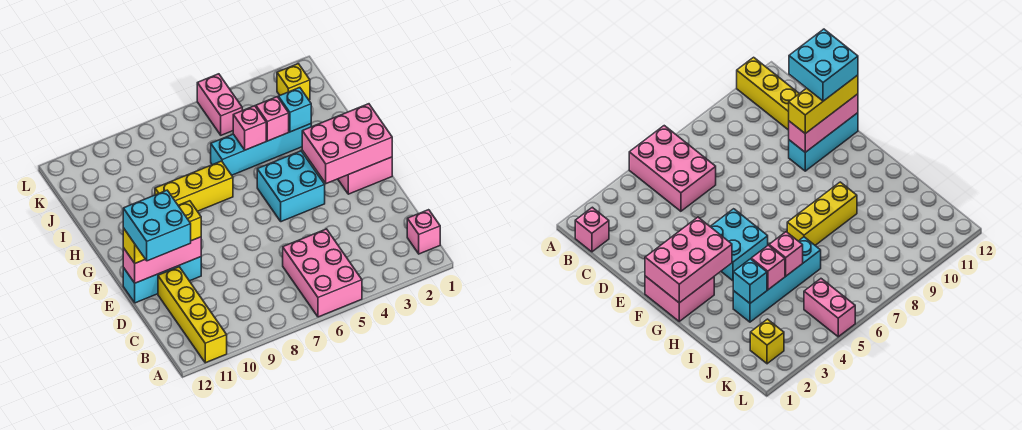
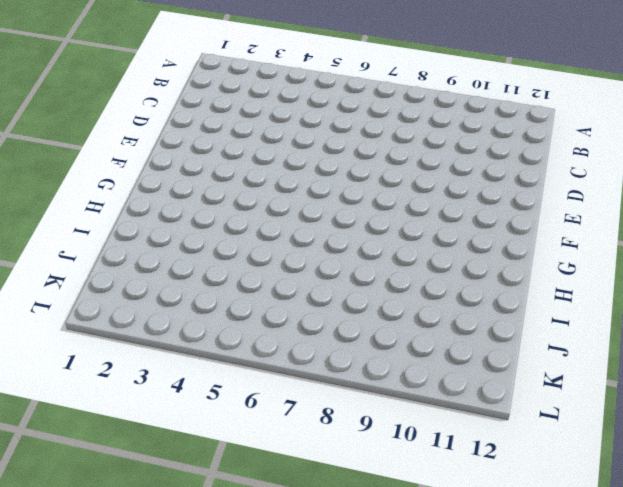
none -> pink brick A5:C6 level 1
none -> yellow brick A11:D11 level 1
none -> pink brick B1 level 1

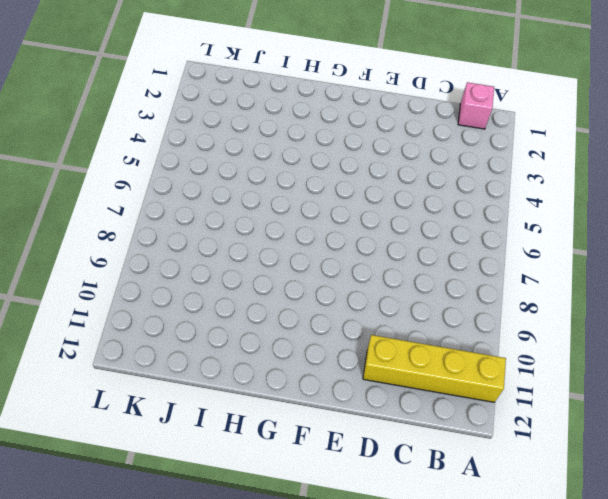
none -> pink brick A5:C6 level 1
none -> cyan brick E10:E12 level 1
none -> pink brick F1:G2 level 1

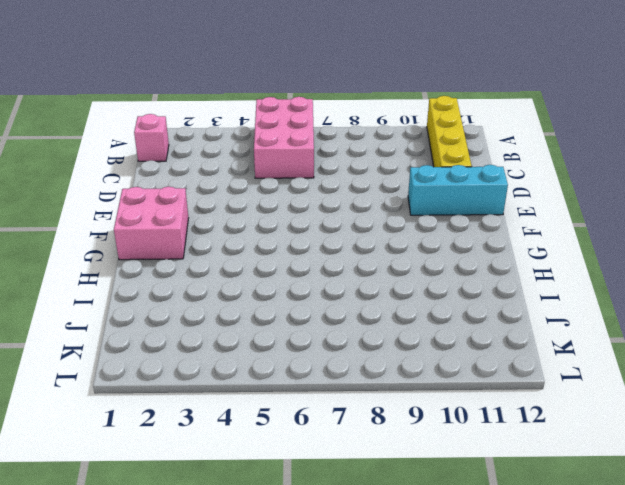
none -> cyan brick F4:G5 level 1
none -> yellow brick H7:H9 level 1
none -> cyan brick I3:I6 level 1

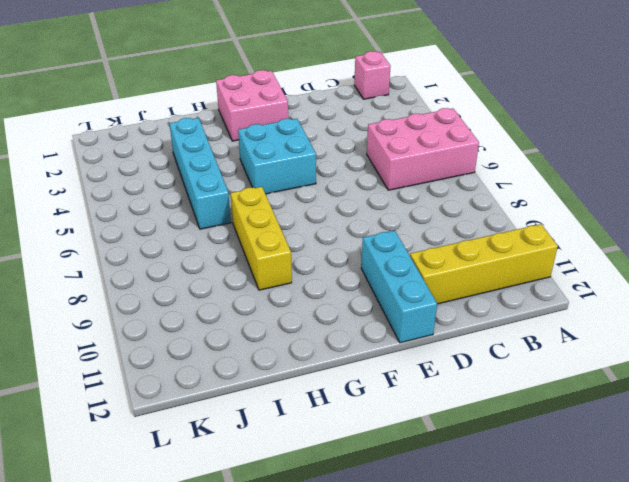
none -> yellow brick K2 level 1
none -> pink brick K5:L5 level 1
none -> pink brick E10:E12 level 2

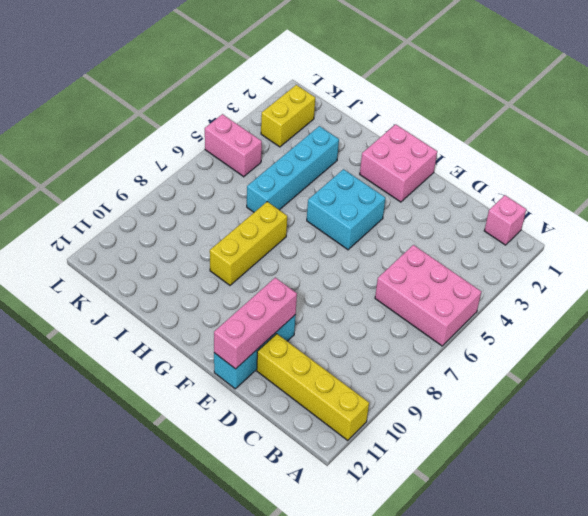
yellow brick K2:K3 level 1 -> yellow brick K2 level 1
none -> pink brick F1:G3 level 2
none -> cyan brick I3 level 2
none -> pink brick I4 level 2

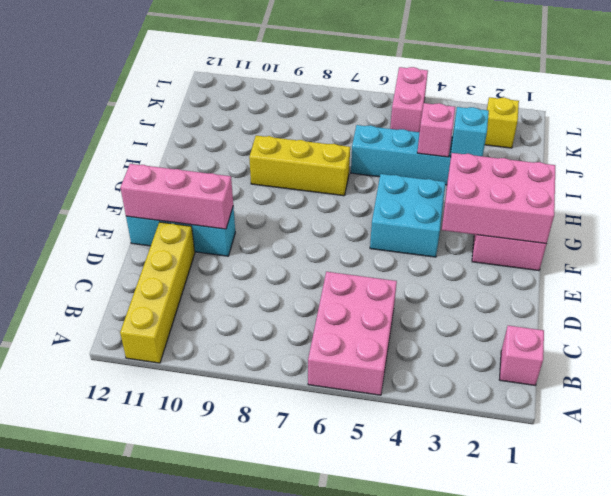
none -> pink brick I5 level 2
none -> yellow brick E10:E12 level 3
none -> cyan brick D11:E12 level 4

